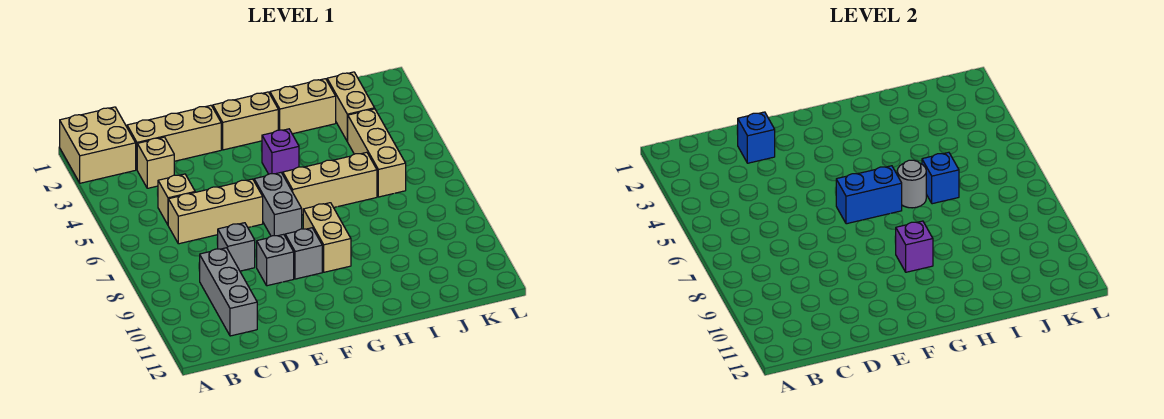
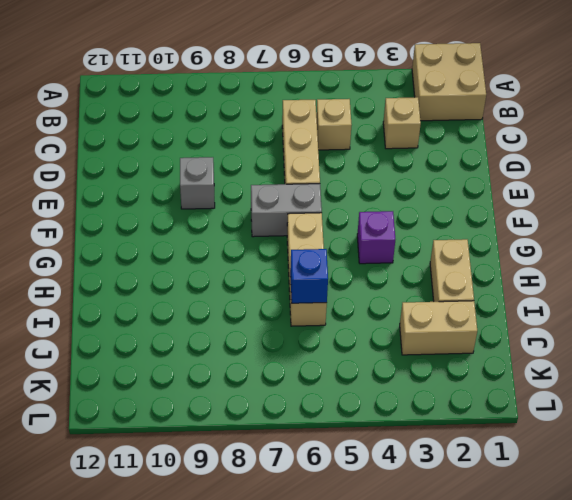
none -> tan brick C2:E2 level 1
none -> grey brick C9:C11 level 1
none -> grey brick D8 level 1

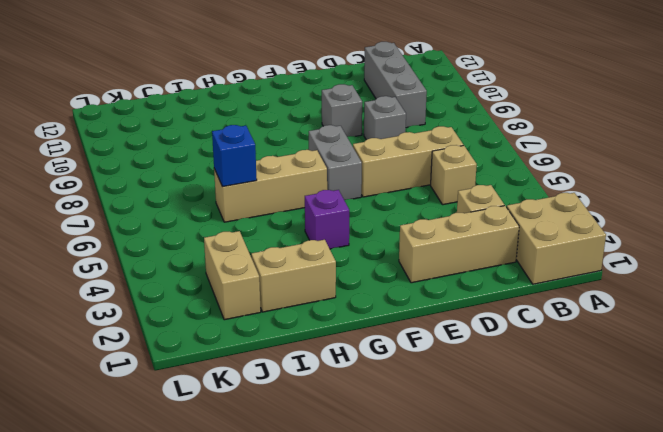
none -> tan brick F2:G2 level 1
none -> grey brick F9 level 1
none -> tan brick G8:G9 level 1

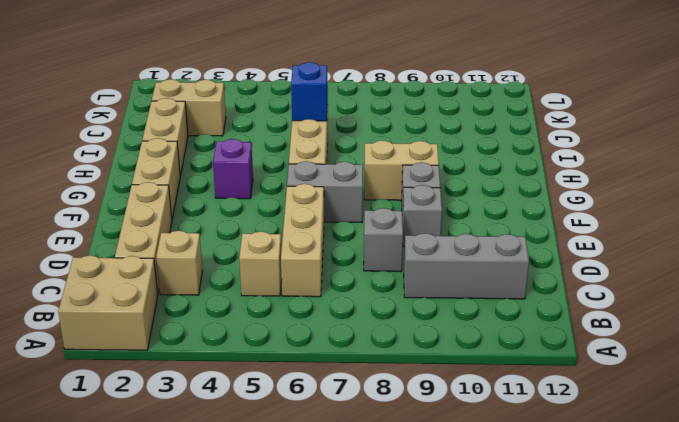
none -> tan brick J4:J6 level 1
none -> blue brick D2 level 2
none -> blue brick F6:G6 level 2

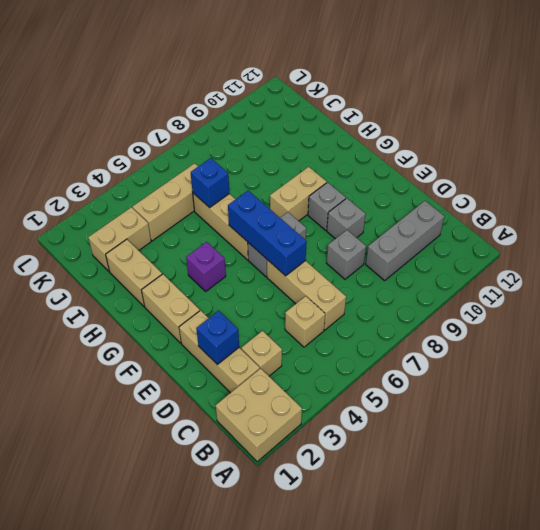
blue brick E6:G6 level 2 -> blue brick F6:G6 level 2
none -> purple brick G9 level 2
none -> grey round brick H6 level 2

